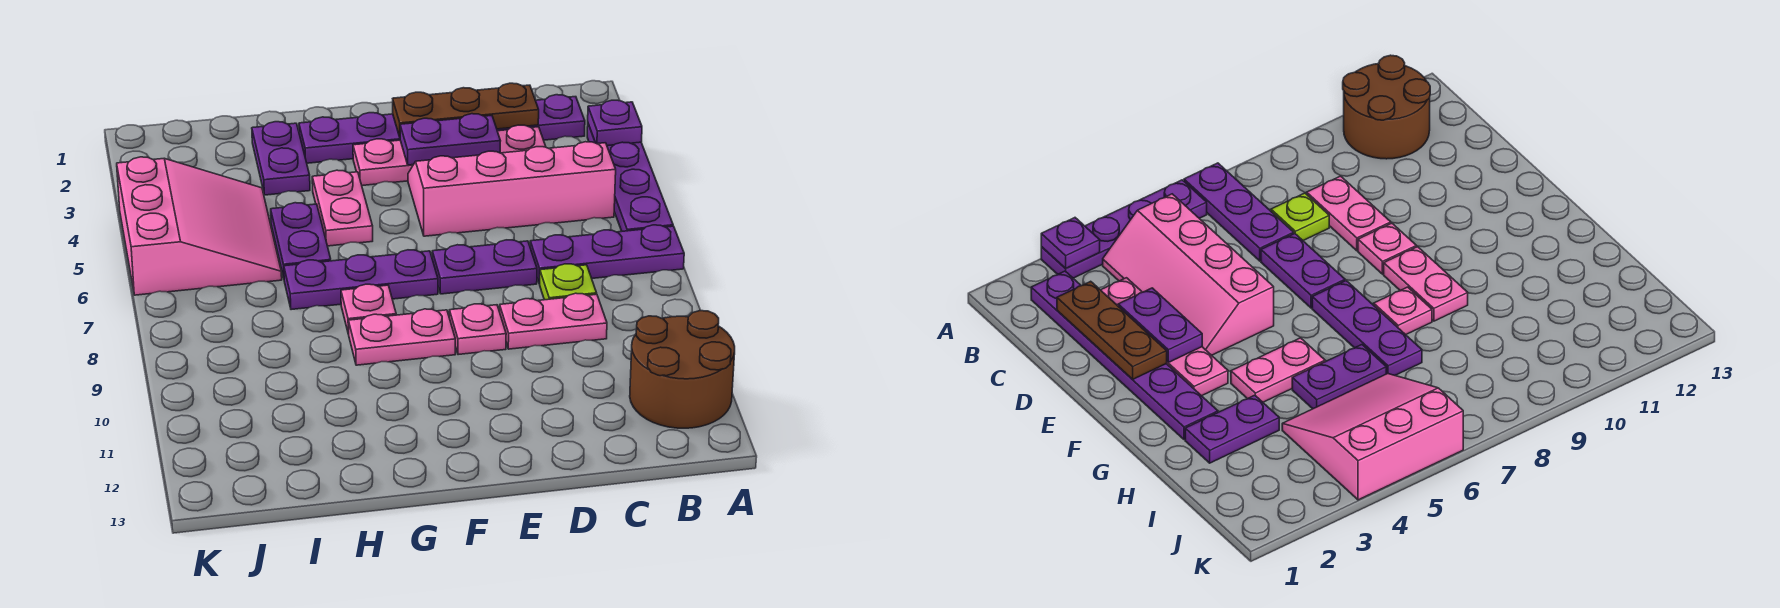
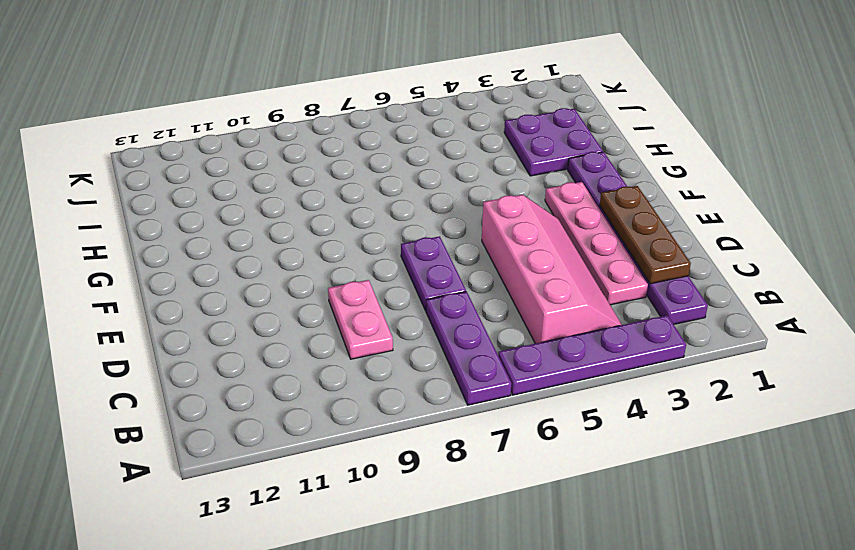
purple plate H2:I3 level 1 -> purple plate H2:H3 level 1
none -> brown round brick A11:B12 level 1
none -> lime plate C8 level 1
none -> pink plate E9 level 1

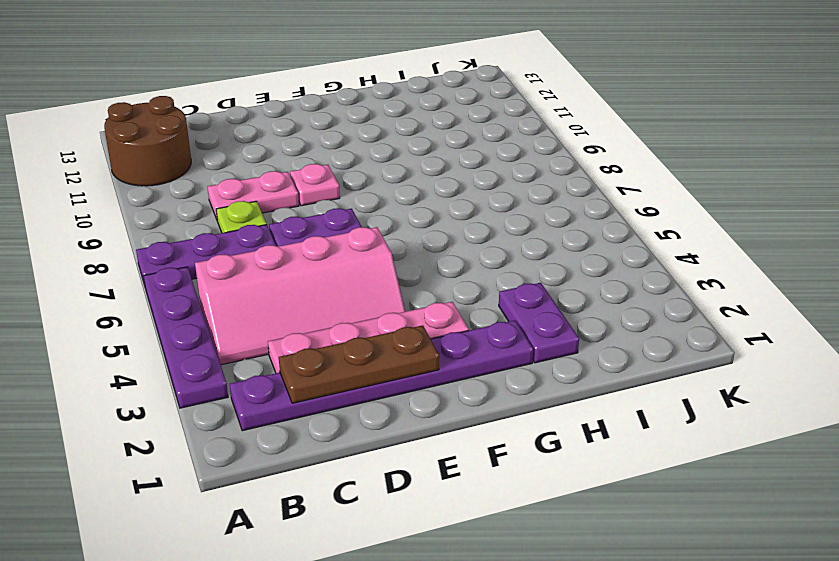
none -> purple plate F7:H7 level 1
none -> pink plate F9:G9 level 1
none -> pink plate G4:G5 level 1

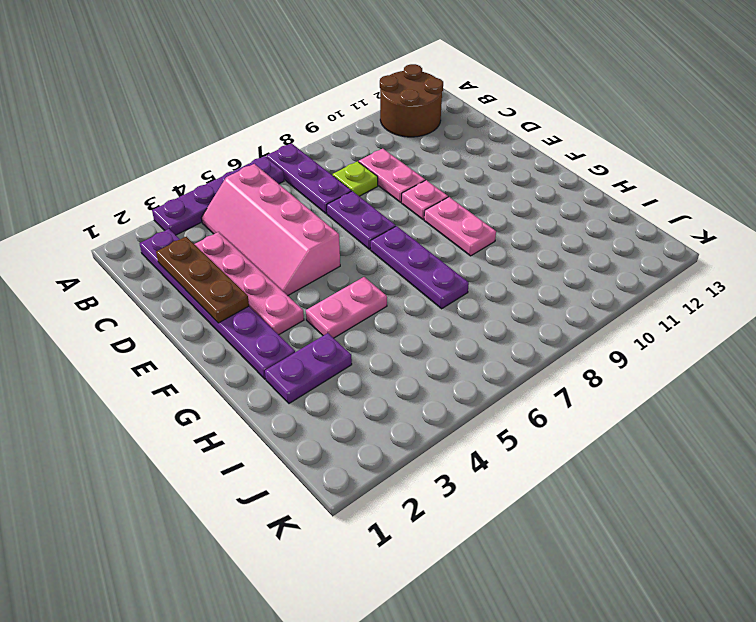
none -> pink plate G8 level 1
none -> purple plate H5:H6 level 1
none -> pink slope I4:K6 level 1 top K

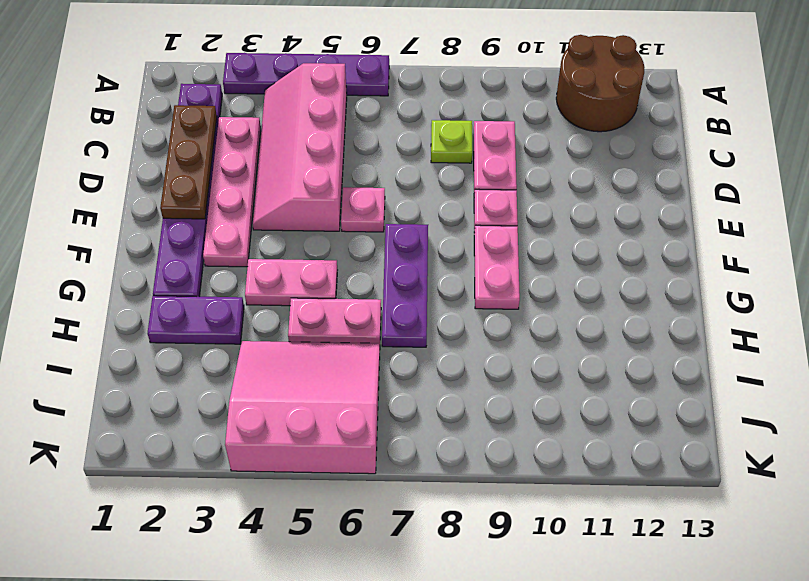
pink plate E6 level 1 -> pink plate G8 level 1
pink plate H5:H6 level 1 -> purple plate H5:H6 level 1
none -> purple plate A7:C7 level 1
none -> purple plate D7:E7 level 1
none -> purple plate A3 level 2

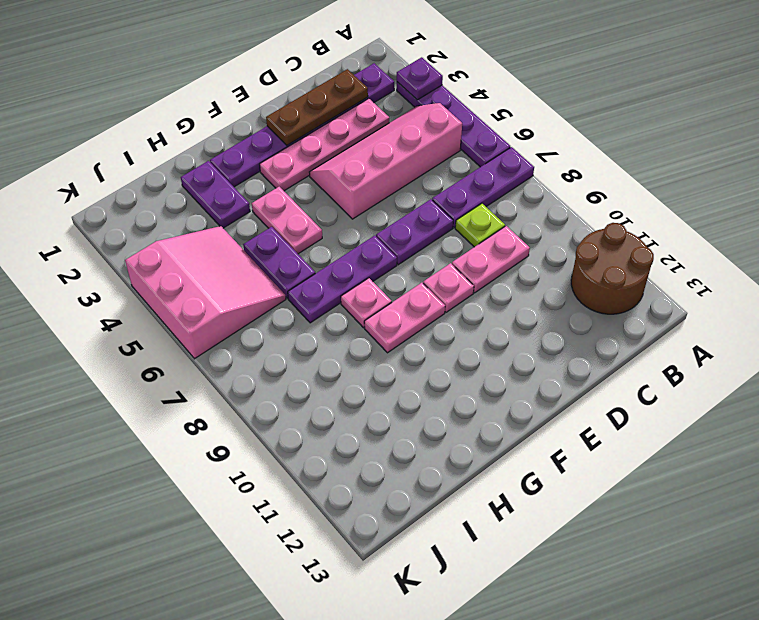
none -> purple plate D3:E3 level 2

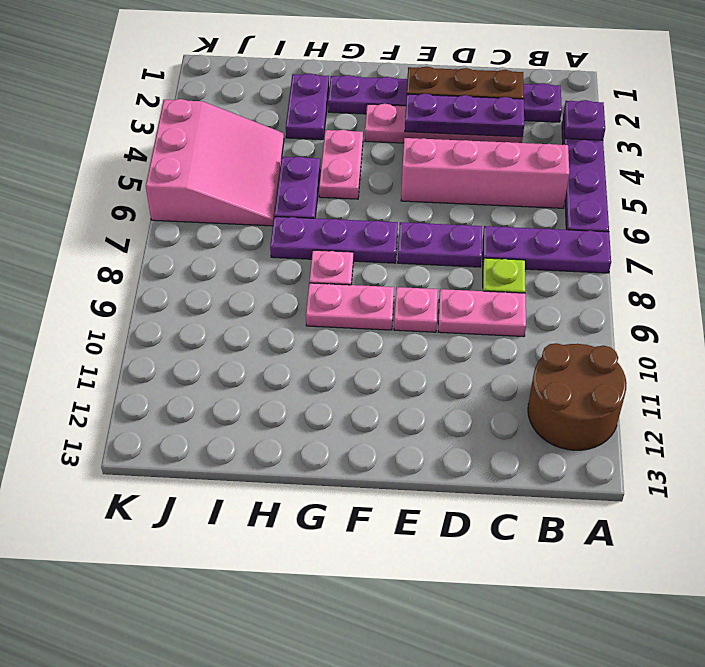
purple plate C3:E3 level 2 -> purple plate D3:E3 level 2

